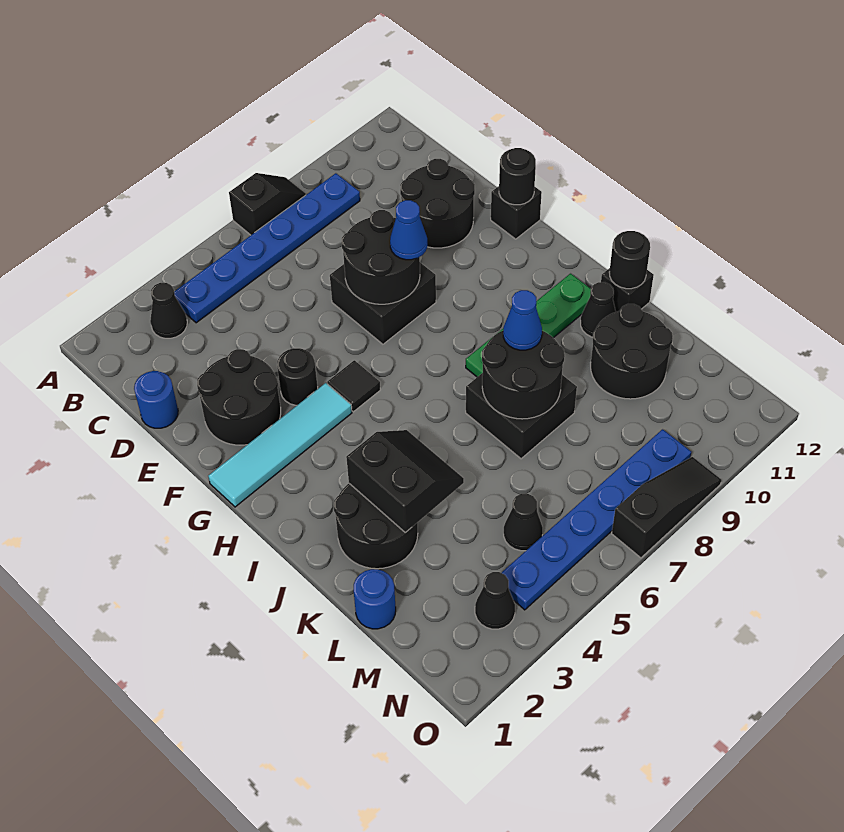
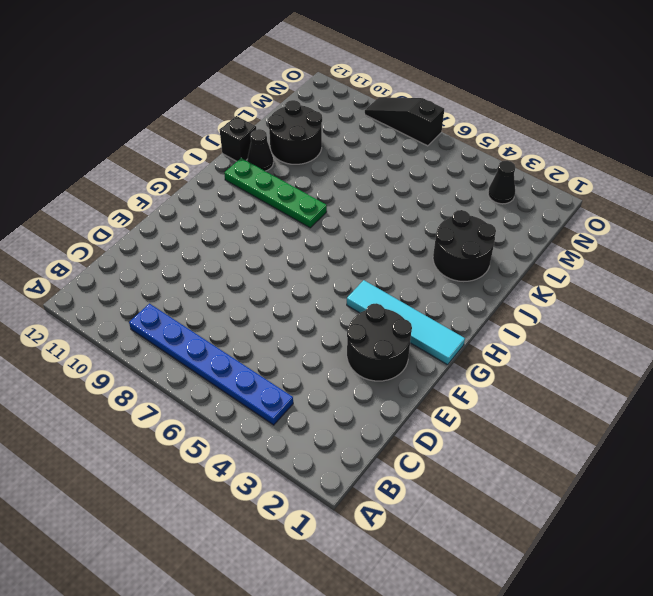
none -> black slope A7:A8 level 1 top 7
none -> black cone B3 level 1
none -> blue round brick D1 level 1

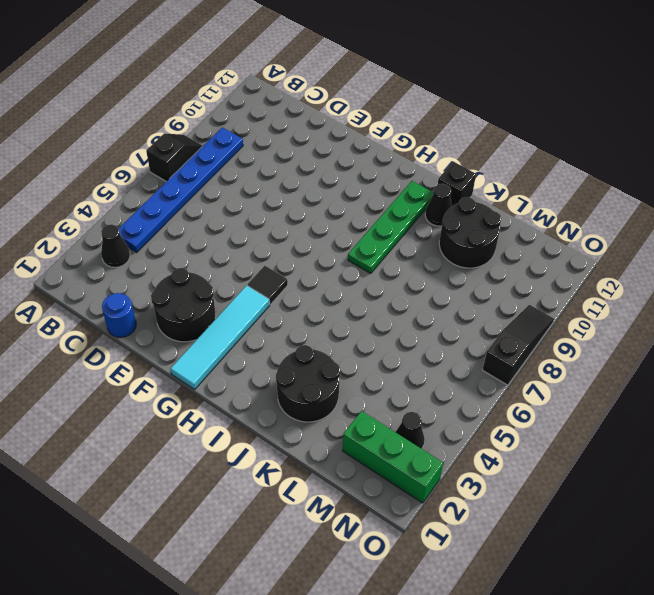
green brick M2:O2 level 1 -> none
none -> black round brick D10:E11 level 1
none -> black brick E7:F8 level 1
none -> black round brick F4 level 1

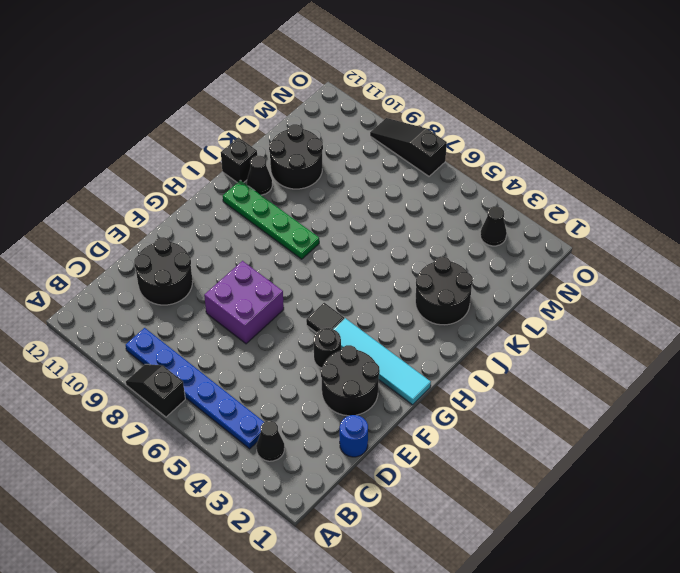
purple brick E7:F8 level 1 -> black brick E7:F8 level 1
none -> black brick F12 level 1
none -> black brick J7:K8 level 1
none -> blue round brick L1 level 1

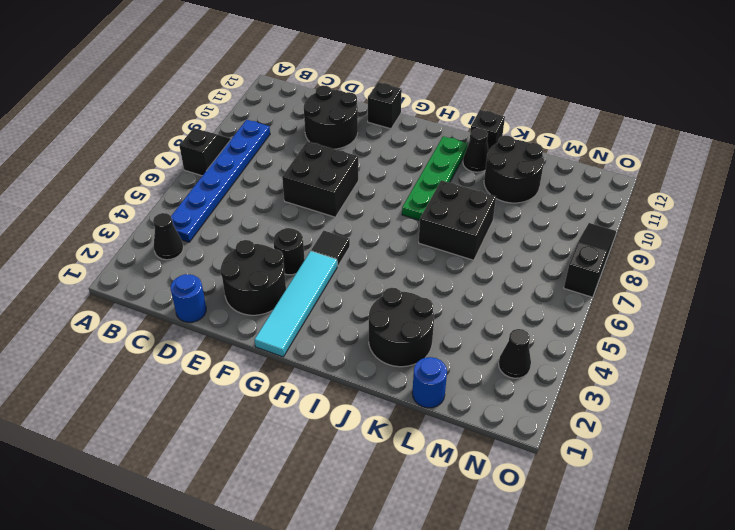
none -> black cone M5 level 1
none -> blue plate N4:N9 level 1
none -> black round brick E7:F8 level 2

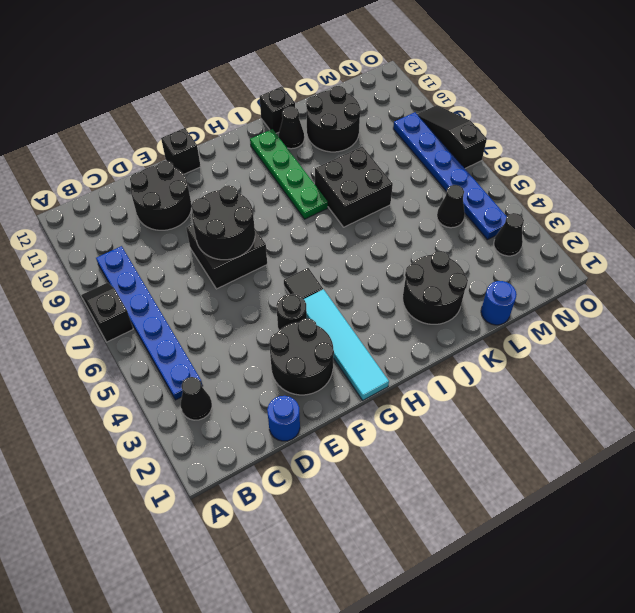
none -> black round brick F12 level 2
none -> black slope J3:K4 level 2 top 3
none -> black round brick J7:K8 level 2

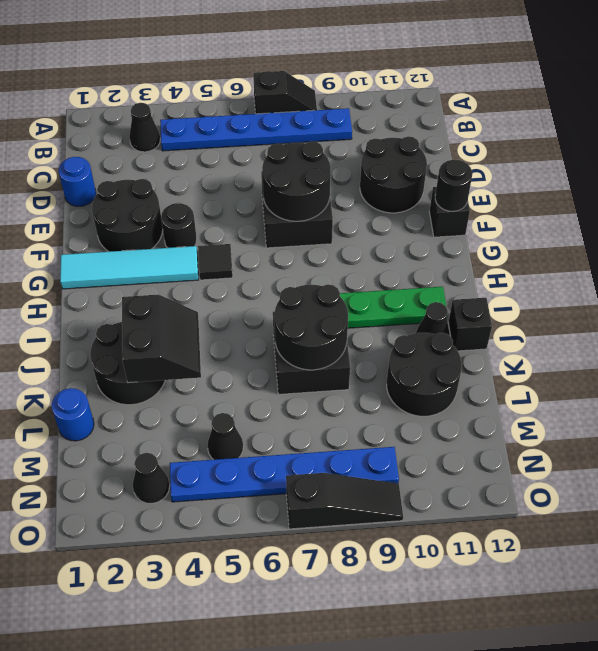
none -> black round brick J12 level 2
none -> blue cone F8 level 3
none -> blue cone J8 level 3

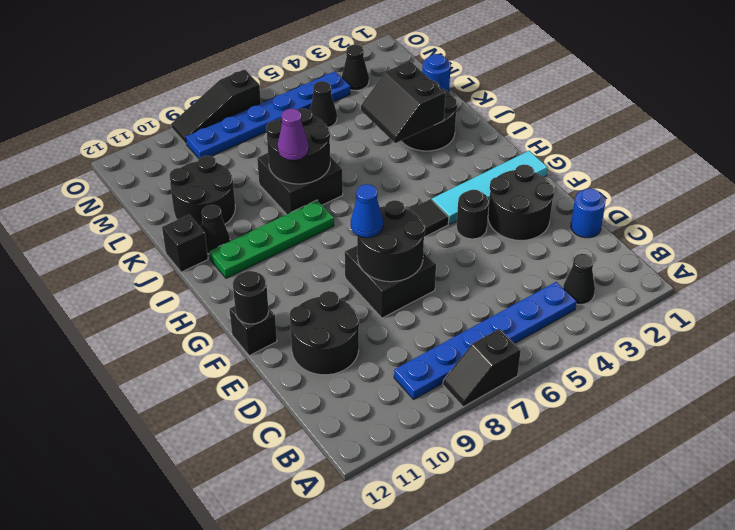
purple cone J8 level 3 -> blue cone J8 level 3
none -> black round brick J12 level 2

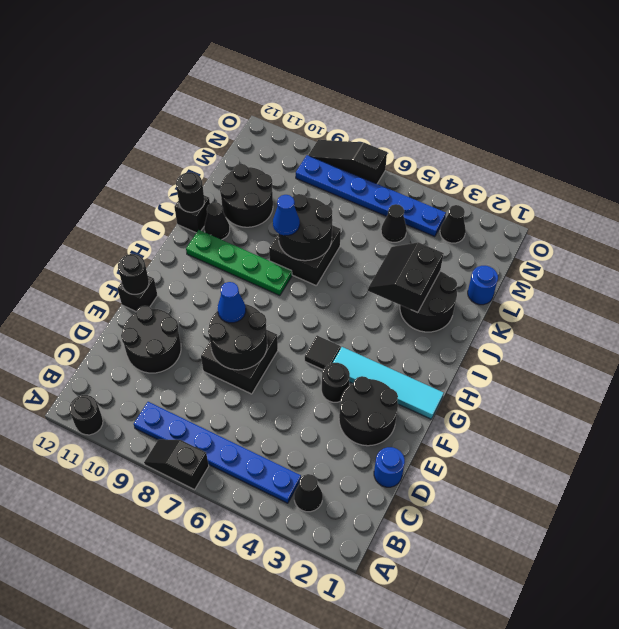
black round brick A11 level 1 -> none

